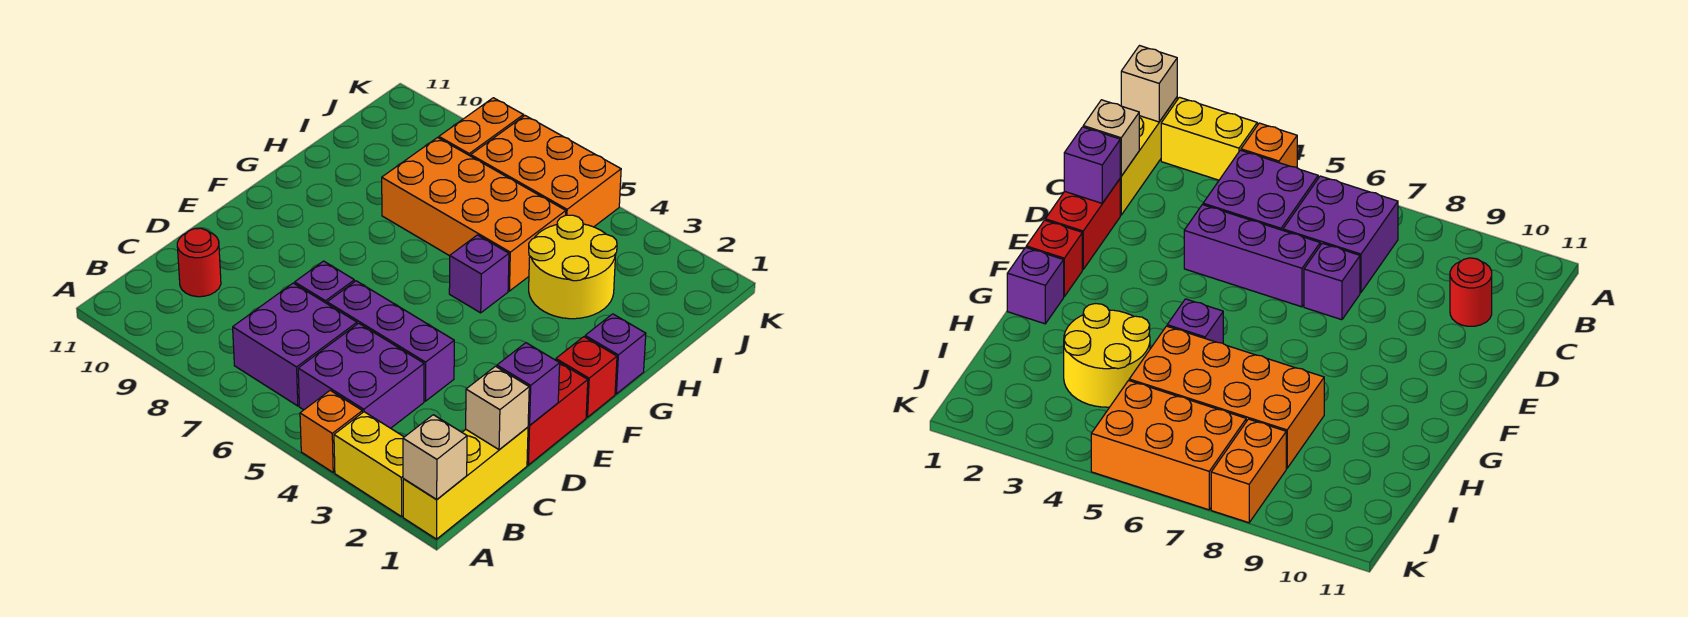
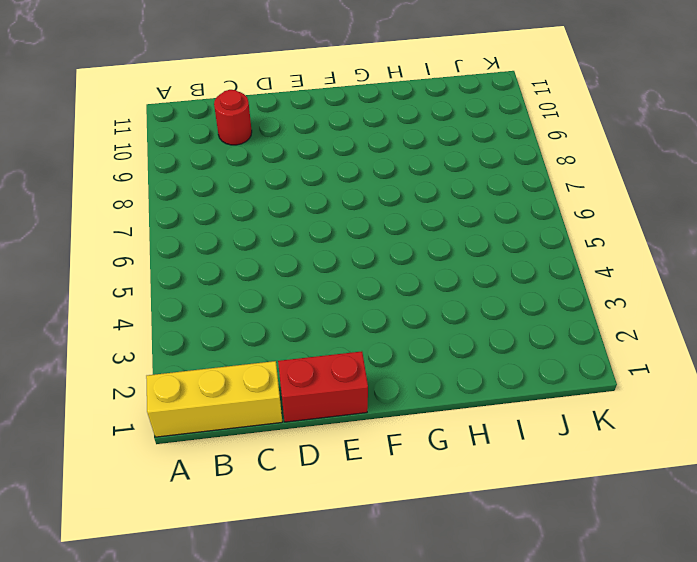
none -> yellow brick A2:A3 level 1
none -> orange brick A4 level 1
none -> purple brick B4:C5 level 1

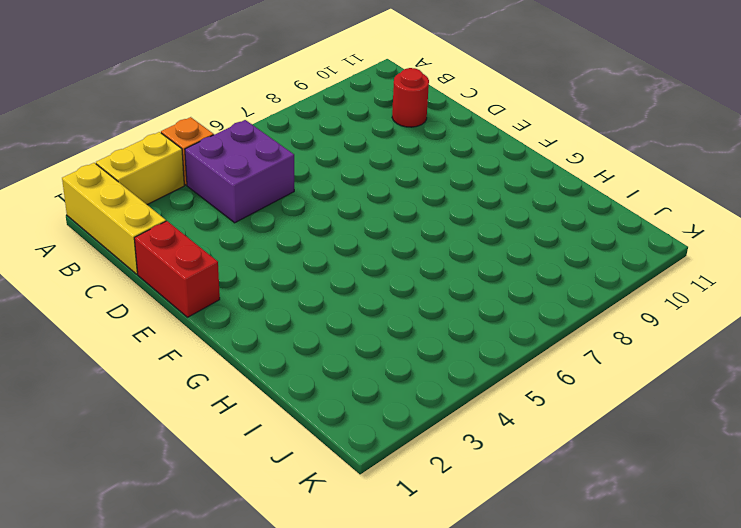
none -> purple brick B6:C7 level 1
none -> purple brick D4:D6 level 1
none -> purple brick D7 level 1

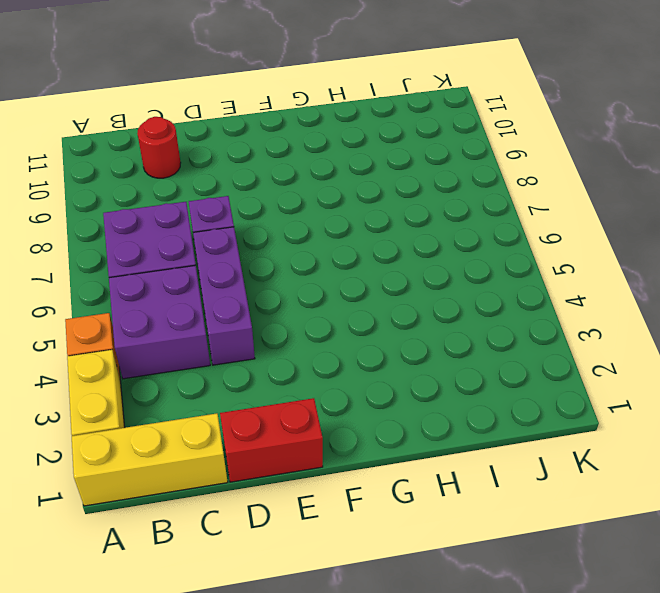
none -> red brick F1 level 1
none -> purple brick G1 level 1
none -> purple brick G5 level 1

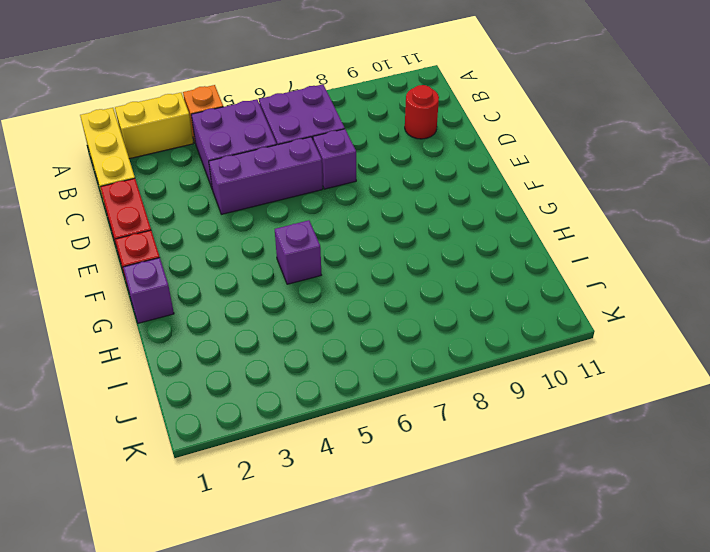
none -> yellow round brick H3:I4 level 1
none -> orange brick H5:I8 level 1
none -> orange brick J5:K7 level 1

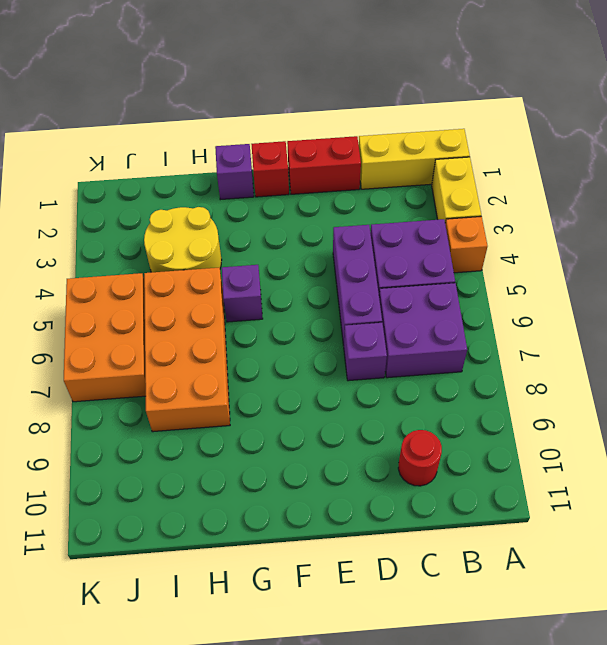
none -> orange brick J8:K8 level 1
none -> tan brick A1 level 2
none -> tan brick C1 level 2

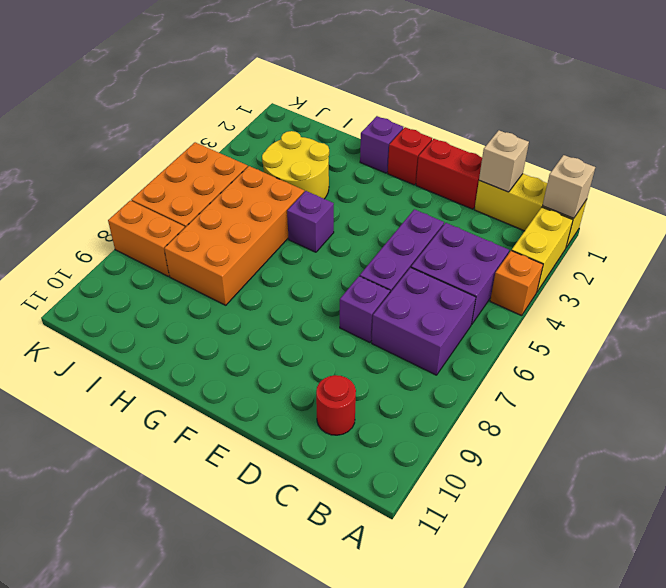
none -> purple brick D1 level 2

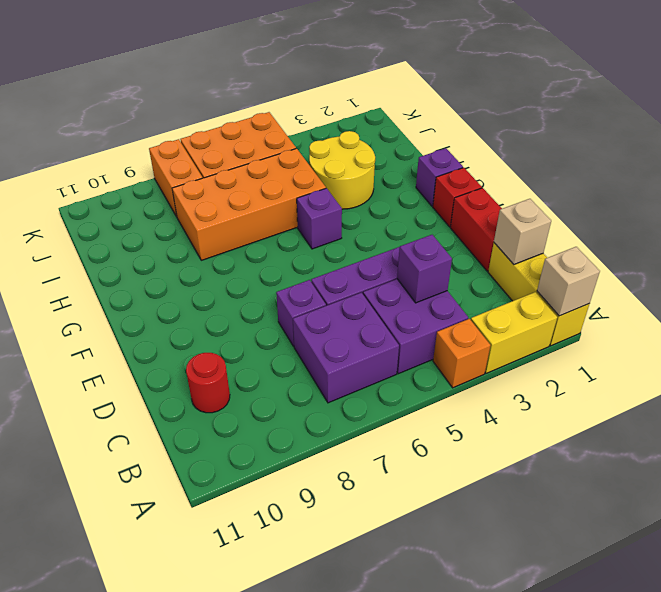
purple brick C4 level 2 -> purple brick D1 level 2

